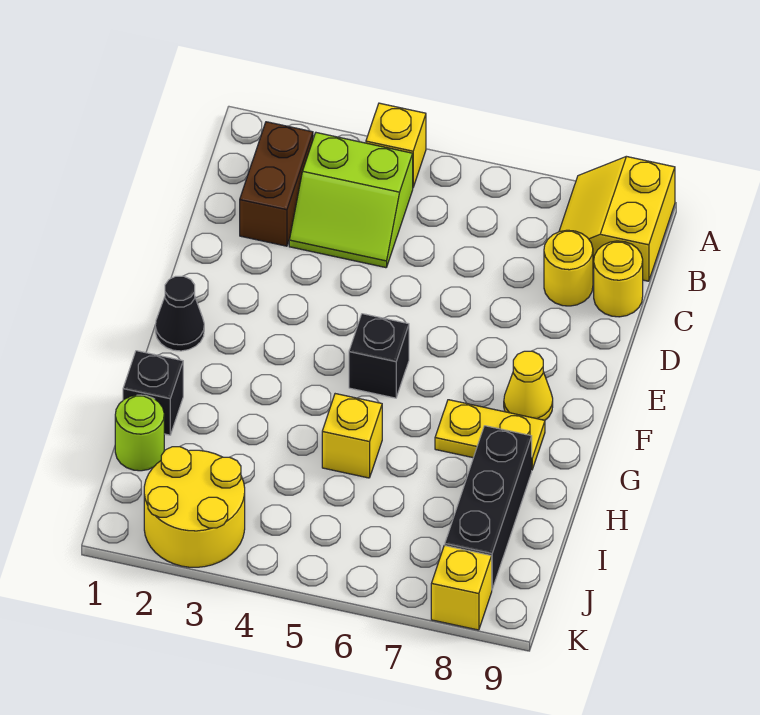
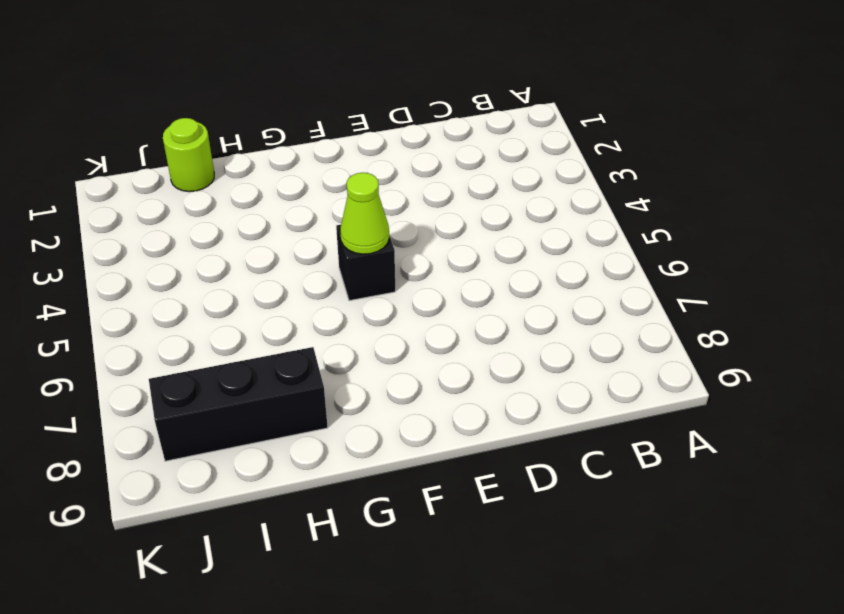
lime cone F5 level 2 -> none
none -> yellow brick A4 level 1
none -> yellow slope A8:B9 level 1 top 9
none -> brown brick B2:C2 level 1

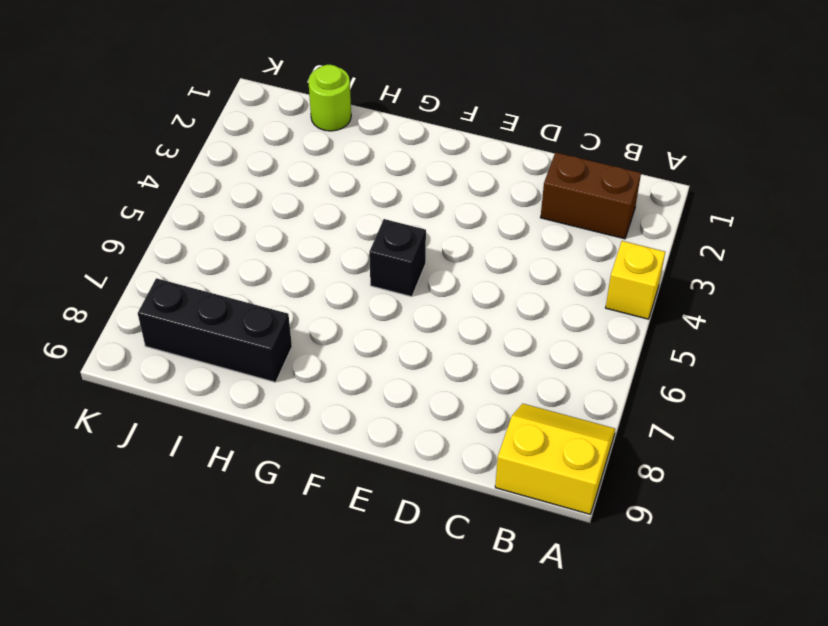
none -> lime slope B3:C4 level 1 top B
none -> yellow round brick C8 level 1
none -> yellow round brick C9 level 1

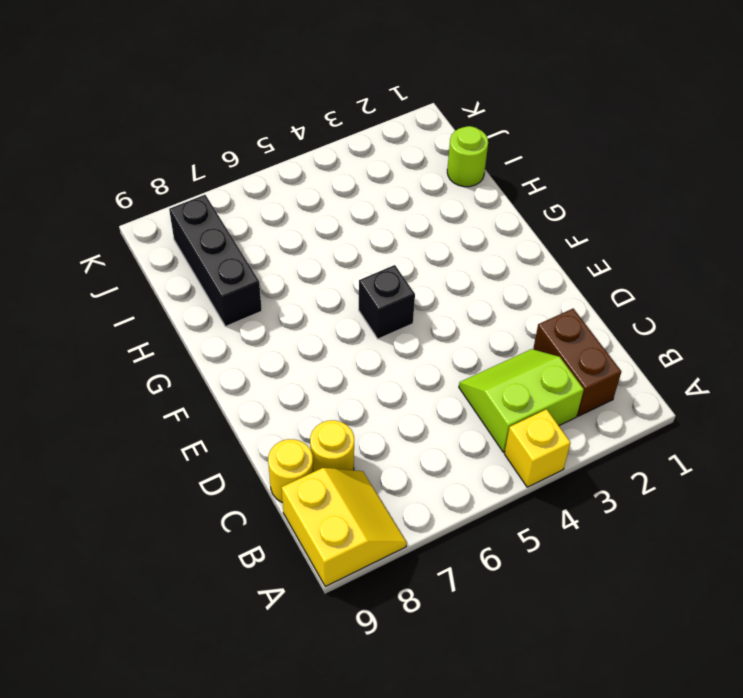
none -> black cone F1 level 1
none -> yellow cone F8 level 1
none -> yellow plate G7:G8 level 1

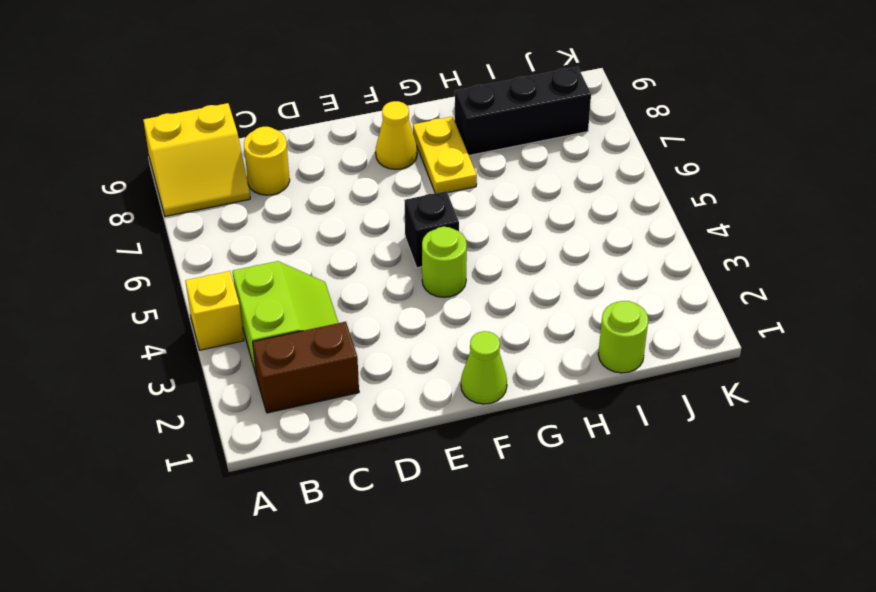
lime cone F1 level 1 -> black cone F1 level 1
lime round brick F4 level 1 -> none
none -> yellow round brick C9 level 1
none -> black brick H1 level 1
none -> yellow brick H5 level 1

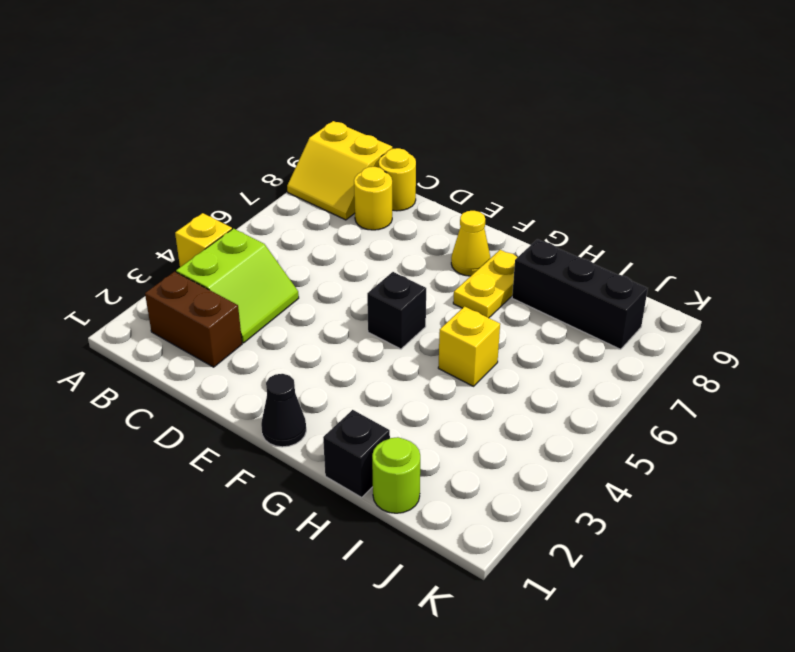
none -> yellow round brick J2:K3 level 1
none -> yellow brick K8 level 1

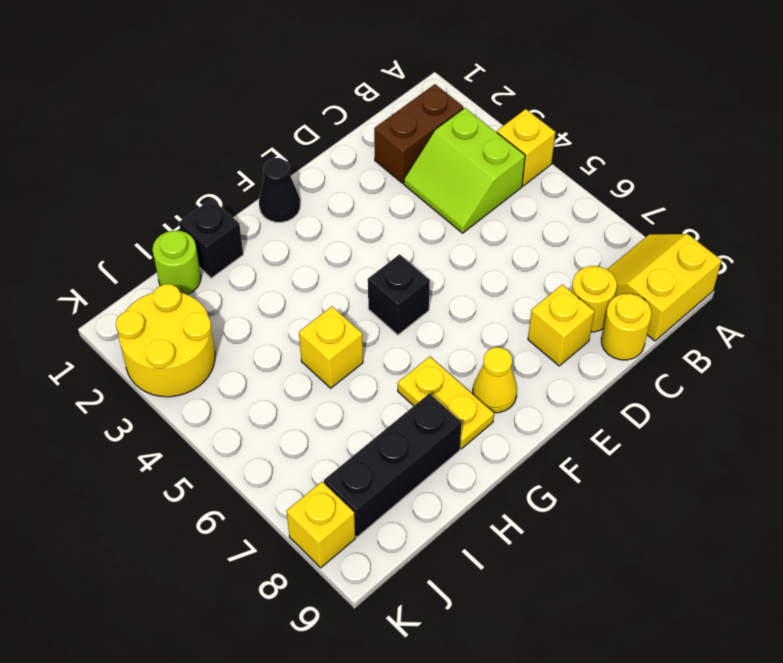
yellow brick D8 level 1 -> none

